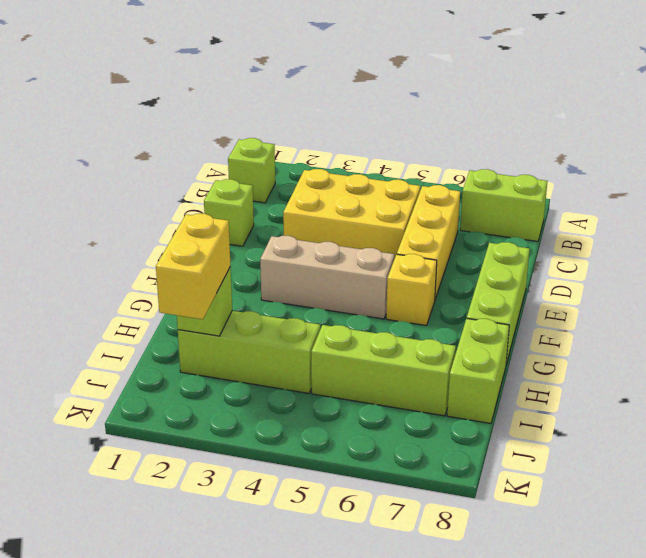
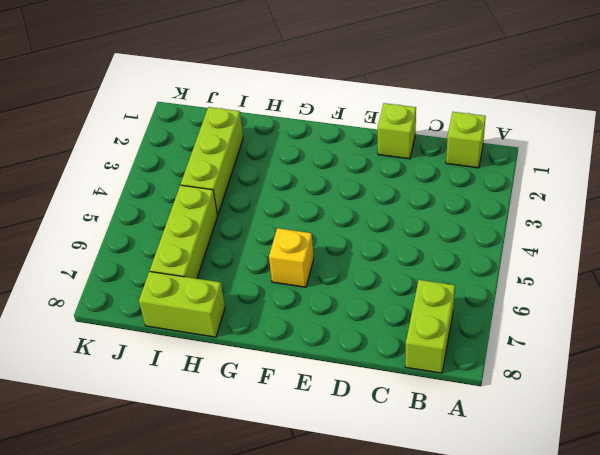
none -> yellow brick C3:D5 level 1
none -> yellow brick C6:E6 level 1
none -> lime brick E8:G8 level 1

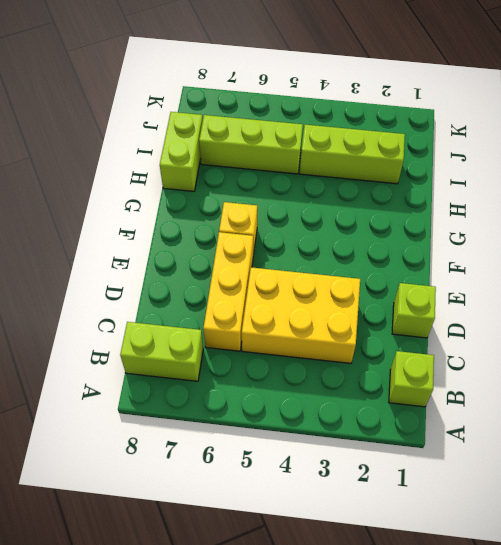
none -> lime brick E8:G8 level 1
none -> tan brick F3:F5 level 1
none -> lime brick I2 level 2

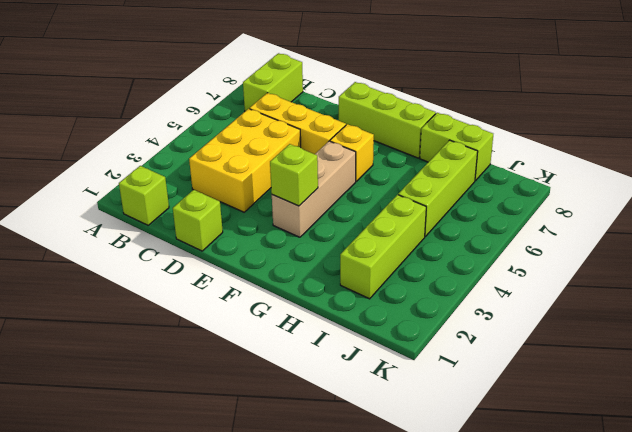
lime brick F3 level 2 -> lime brick I2 level 2
none -> yellow brick I2:J2 level 3

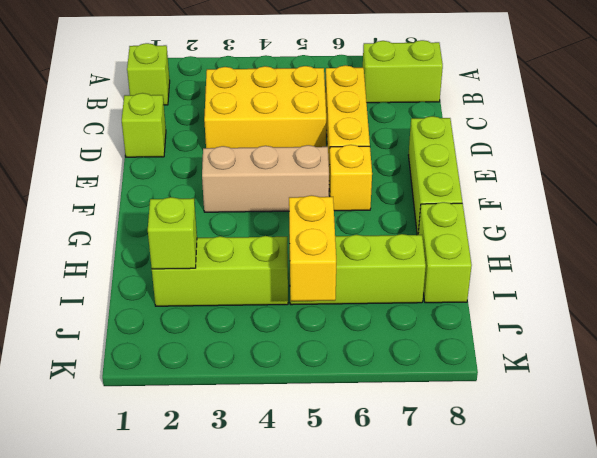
yellow brick I5:J5 level 2 -> yellow brick I2:J2 level 3

